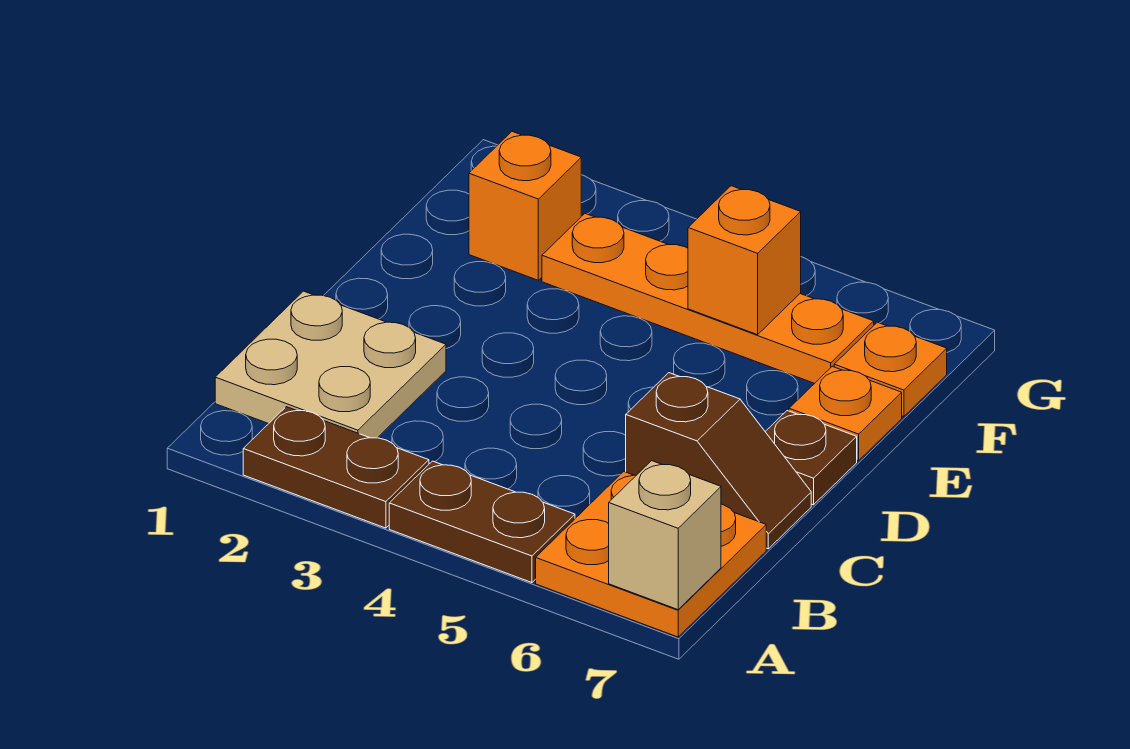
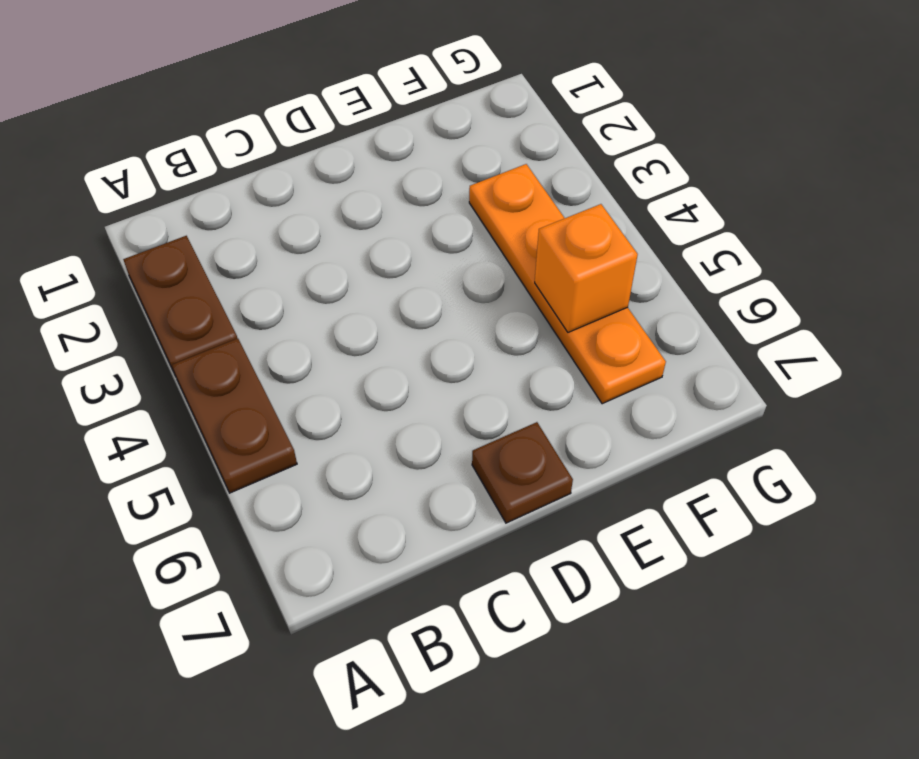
none -> orange plate A6:B7 level 1
none -> tan plate B1:C2 level 1
none -> brown slope C6:C7 level 1 top 6

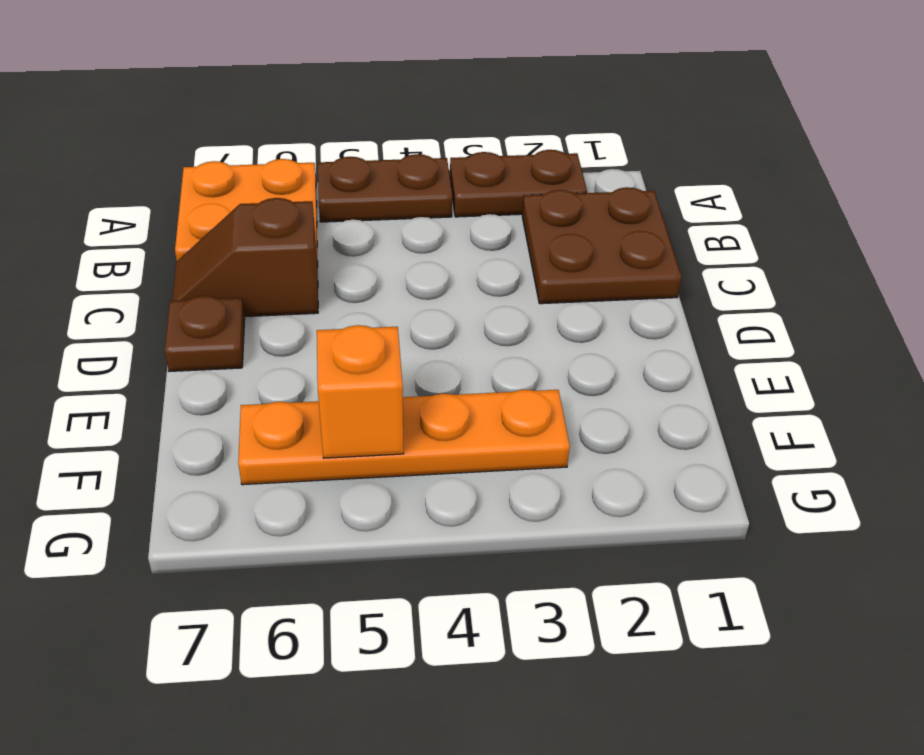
brown plate B1:C2 level 1 -> tan plate B1:C2 level 1
none -> orange plate E7 level 1
none -> orange brick F2 level 1
none -> orange plate F7 level 1

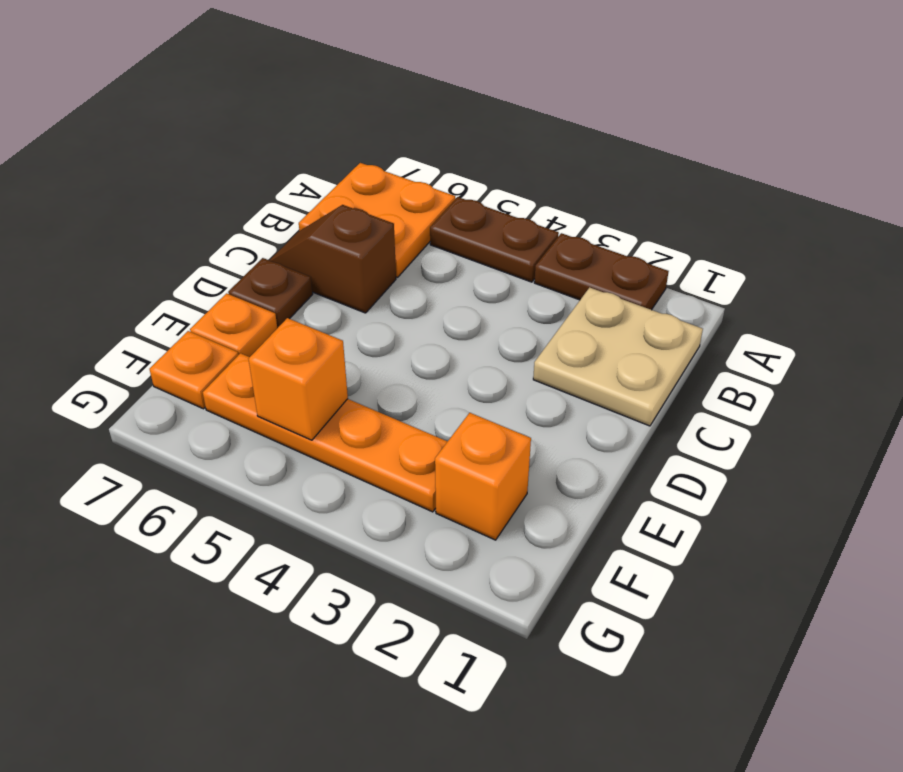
none -> tan brick A7 level 2

